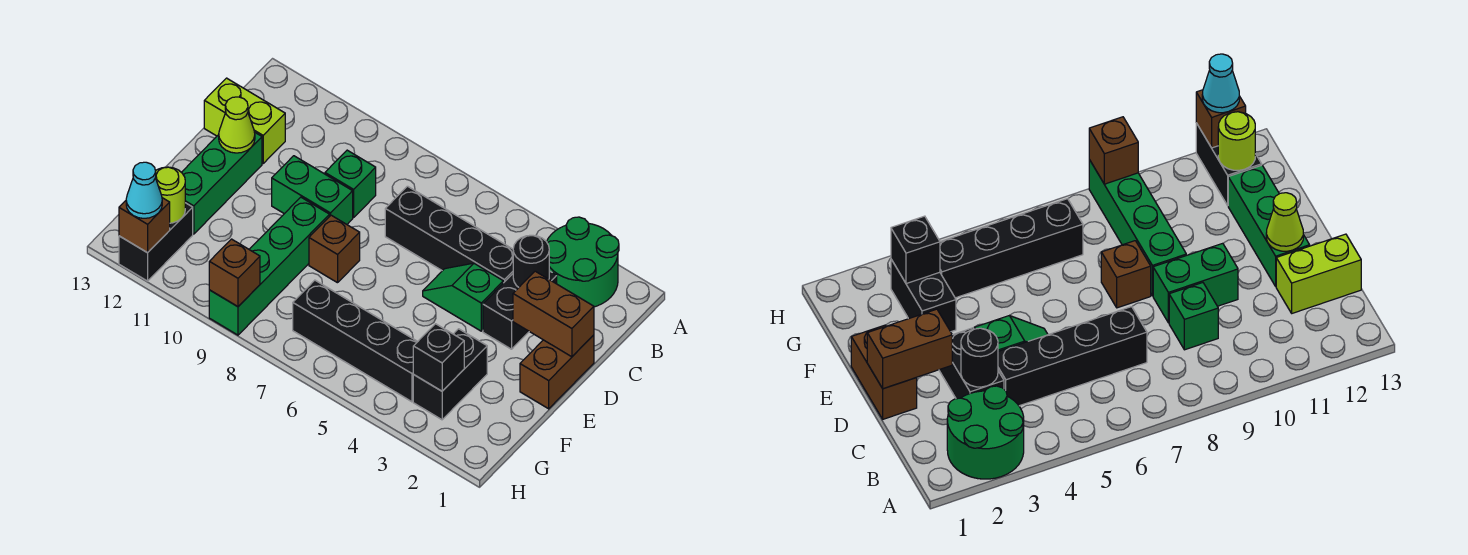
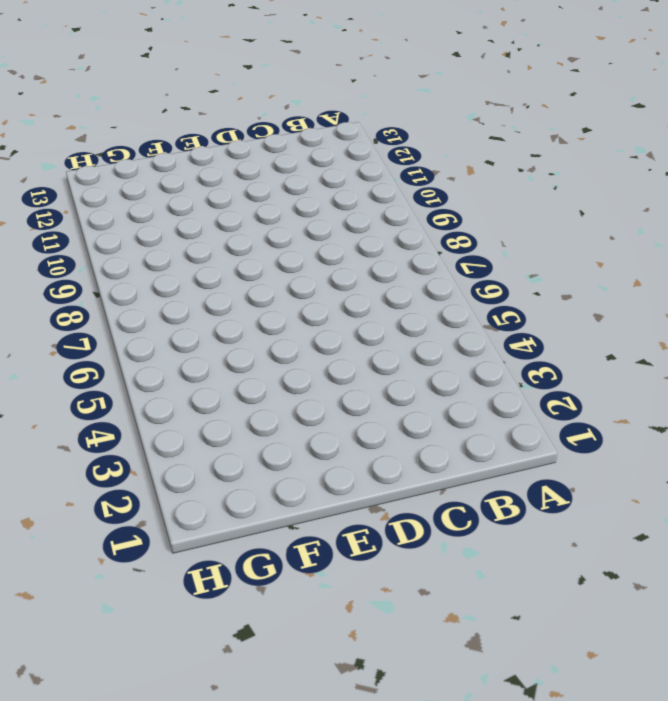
none -> green round brick A2:B3 level 1
none -> black brick C3:D3 level 1
none -> black brick C4:C7 level 1

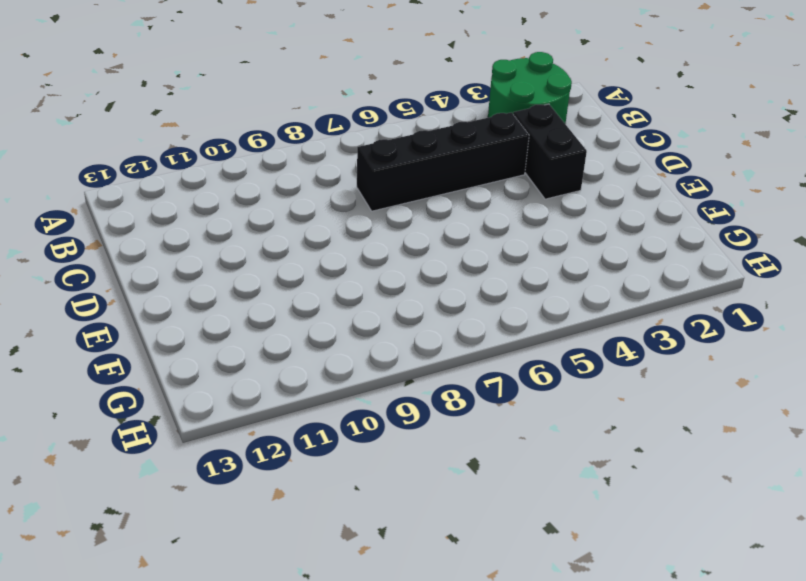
none -> green brick C9 level 1
none -> lime brick C12:C13 level 1
none -> brown brick D1:E1 level 1

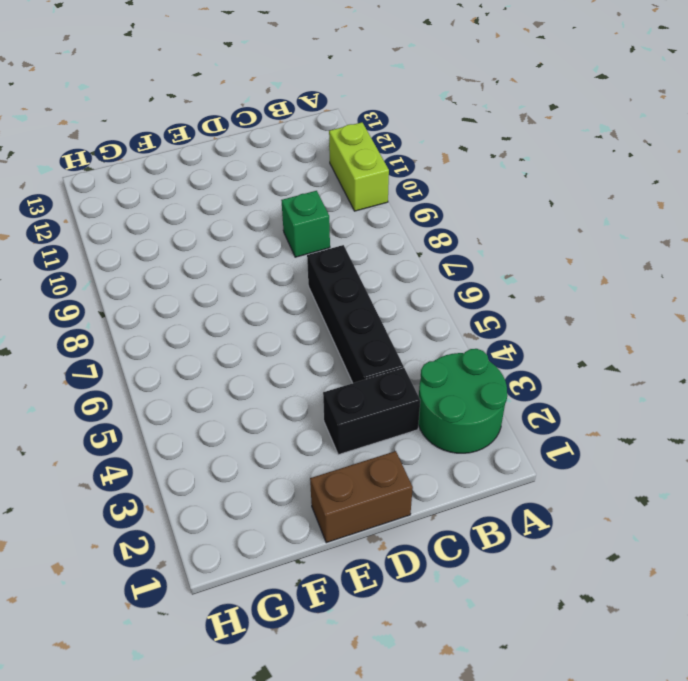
lime brick A10:A11 level 1 -> lime brick C12:C13 level 1
none -> green slope D4:D5 level 1 top 4
none -> green brick D9:D10 level 1
none -> green brick D12:F12 level 1

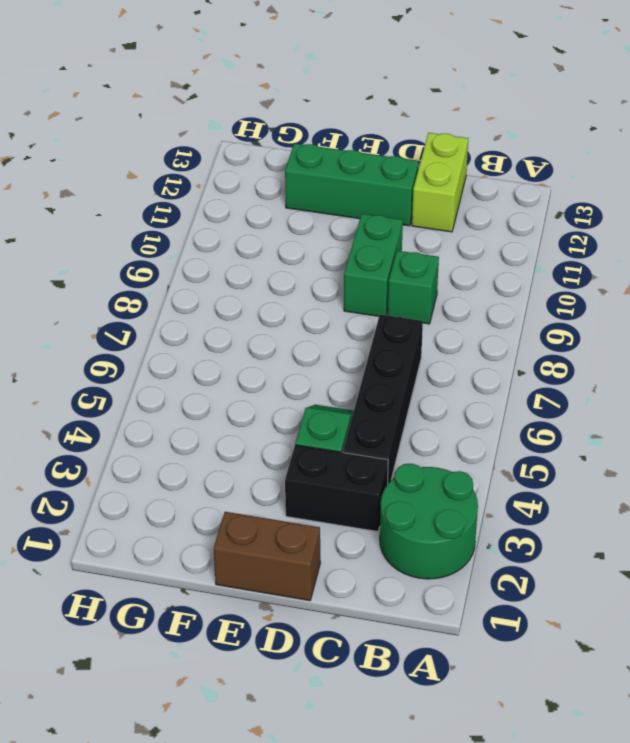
none -> brown brick E8 level 1
none -> green brick E9:H9 level 1
none -> black brick F3:G3 level 1

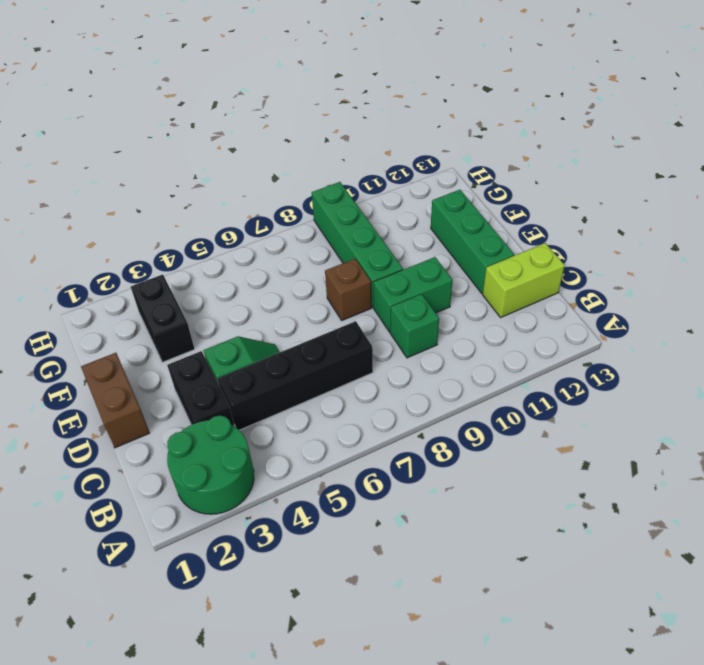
none -> black brick G4:G7 level 1
none -> black brick G12:H12 level 1
none -> black round brick C3 level 2

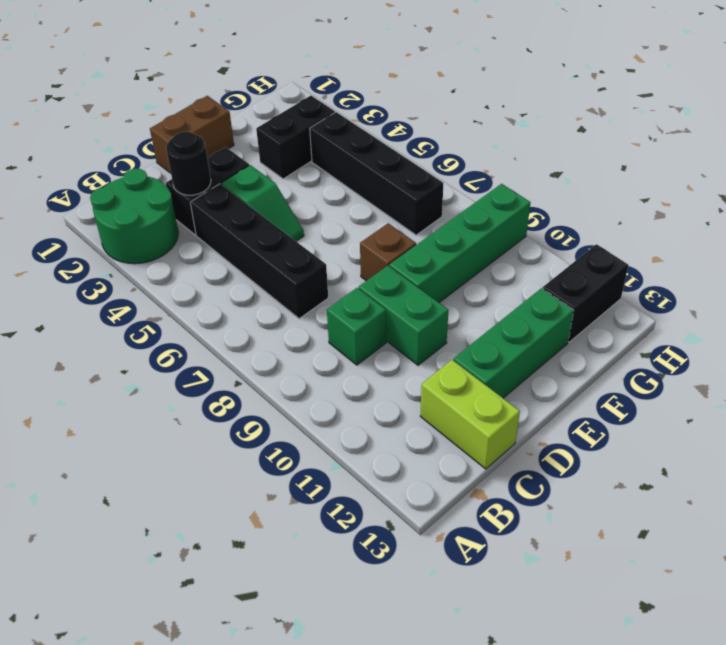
none -> brown brick D1:D2 level 2
none -> lime cone D12 level 2
none -> black brick G3 level 2

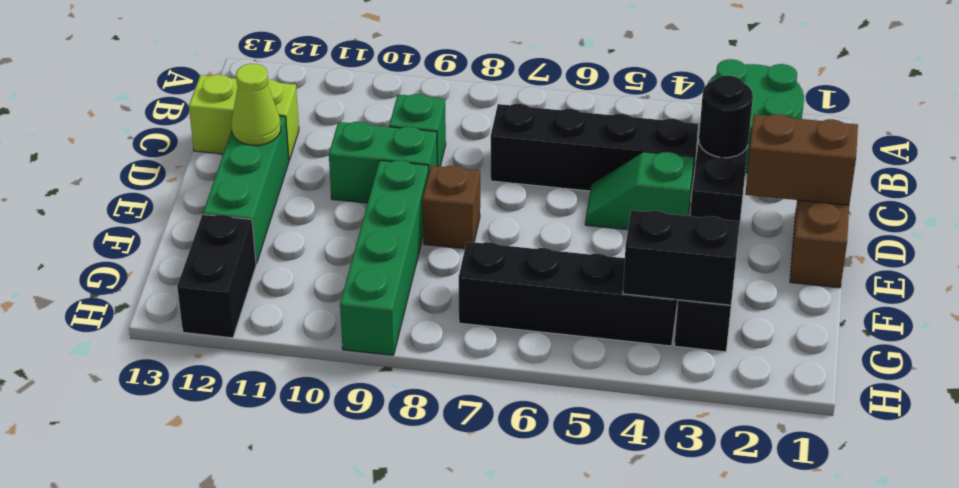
black brick G3:G4 level 2 -> black brick G3 level 2
none -> lime round brick G12 level 2
none -> brown brick H9 level 2
none -> brown brick H12 level 2

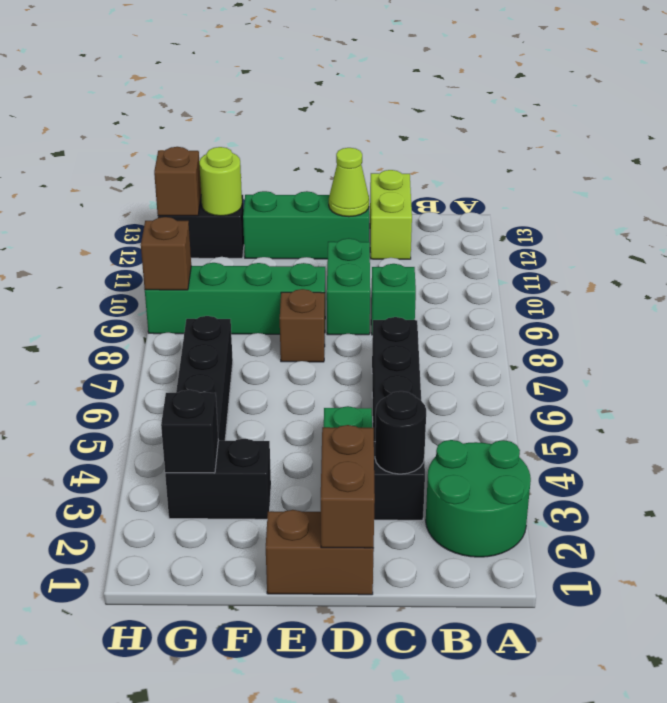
none -> cyan cone H12 level 3

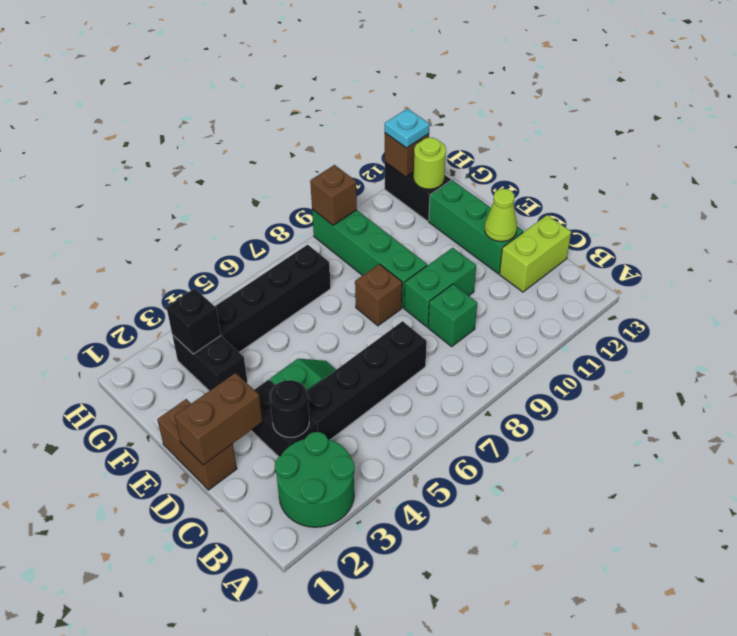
cyan plate H12 level 3 -> cyan cone H12 level 3

